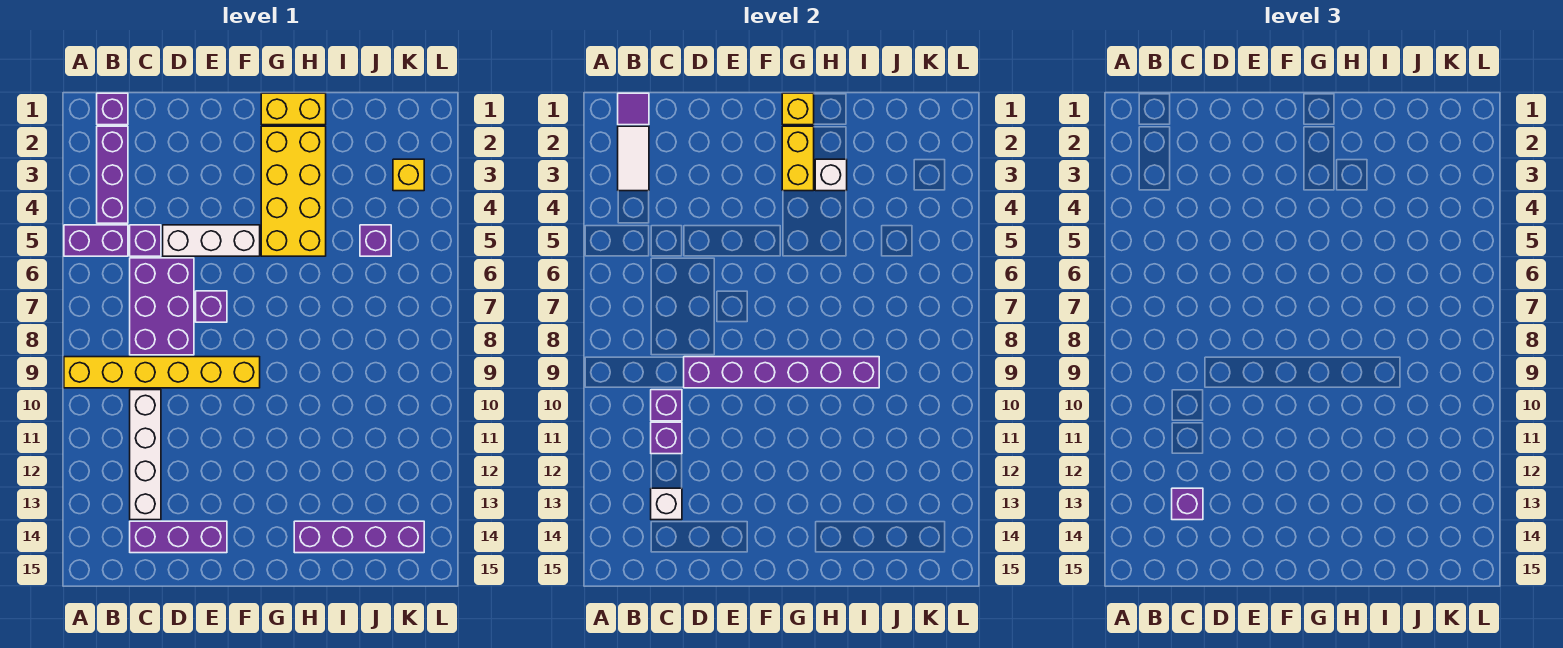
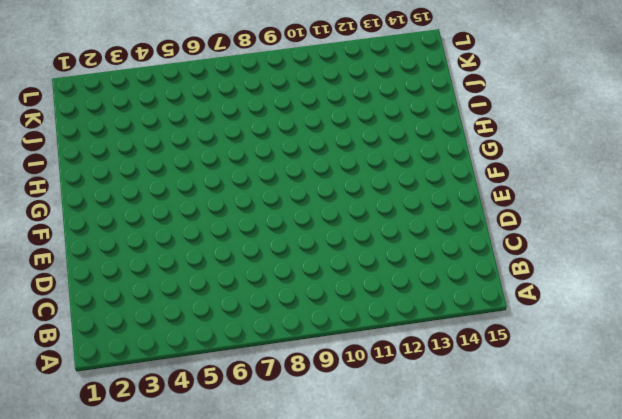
none -> purple brick A5:B5 level 1
none -> yellow brick A9:F9 level 1
none -> purple brick B1 level 1

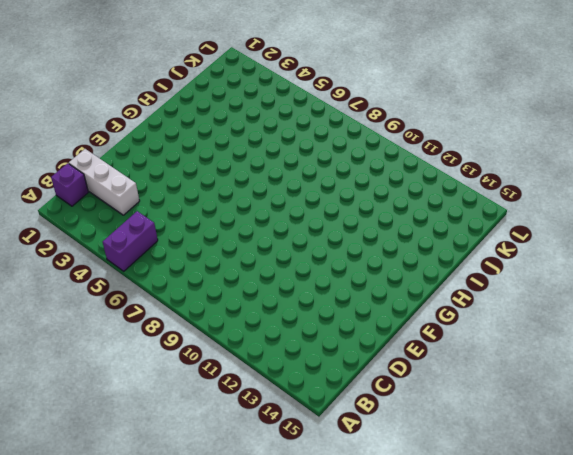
white brick C1:C3 level 1 -> white brick D5:F5 level 1
none -> yellow brick A9:F9 level 1
none -> purple brick B2:B4 level 1
none -> purple brick C5 level 1

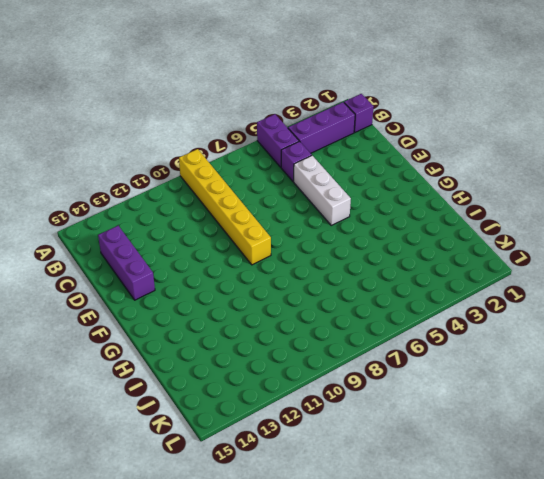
none -> purple brick C6:D8 level 1
none -> white brick C10:C13 level 1
none -> purple brick E7 level 1

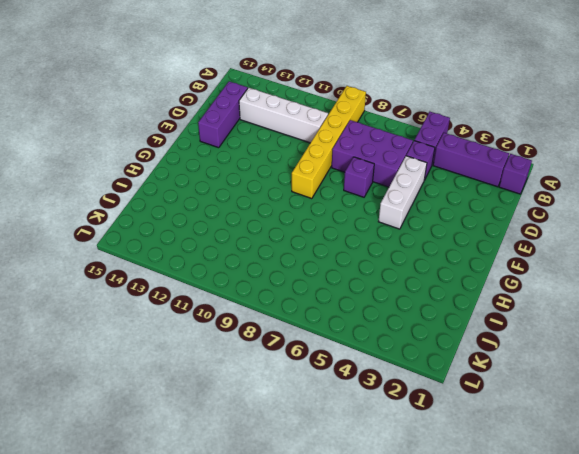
none -> yellow brick G1:H1 level 1
none -> yellow brick G2:H5 level 1
none -> purple brick H14:K14 level 1

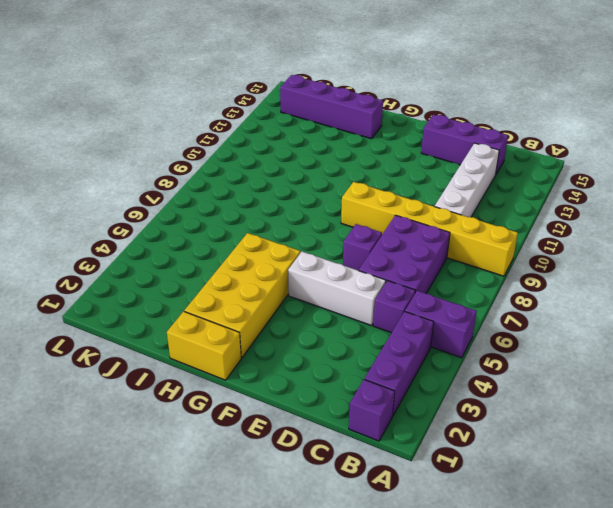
none -> purple brick J5 level 1
none -> yellow brick K3 level 1
none -> purple tile B1 level 2

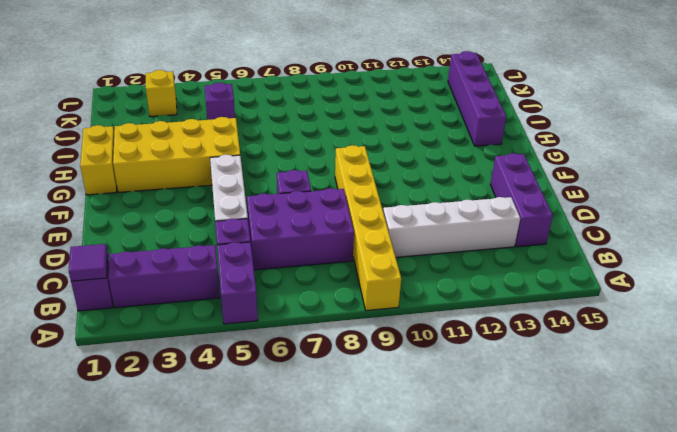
none -> white tile B2:B3 level 2
none -> purple brick C10 level 2
none -> purple brick C11 level 2

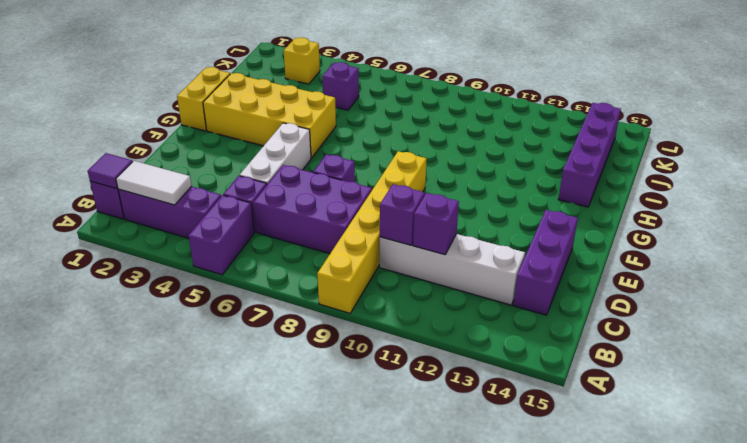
none -> white brick C13 level 2
none -> purple brick D9:I9 level 2
none -> yellow brick G1 level 2

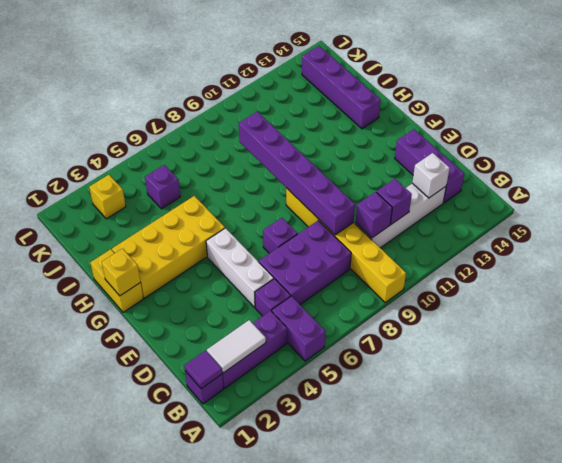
none -> yellow brick G2:G3 level 2
none -> white brick H3 level 2
none -> purple brick C13 level 3

